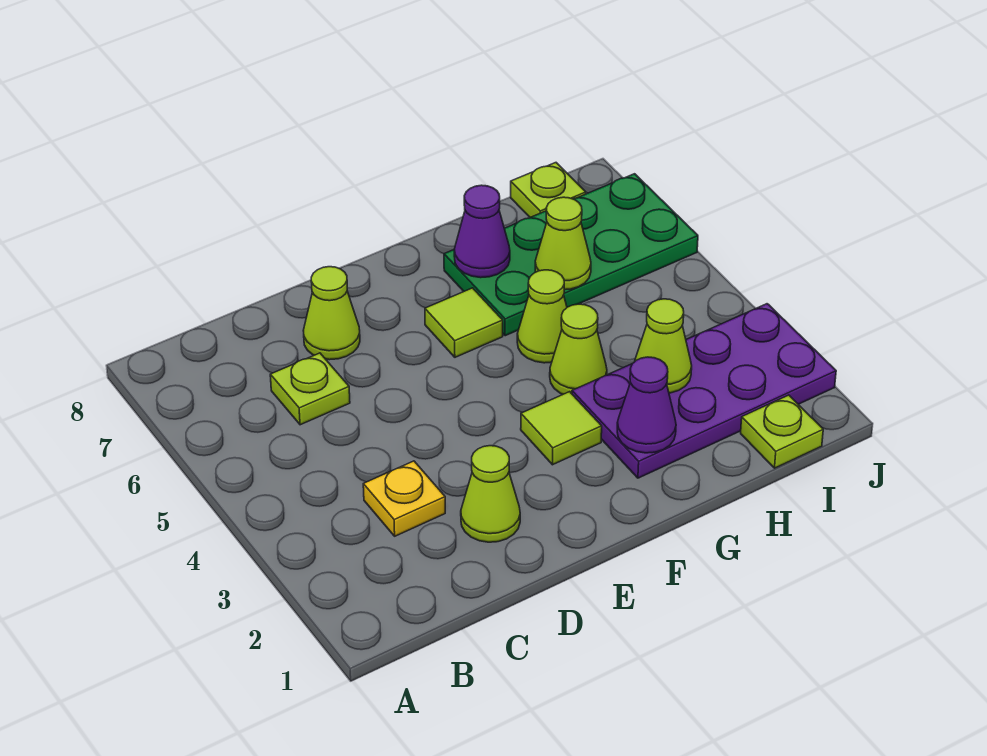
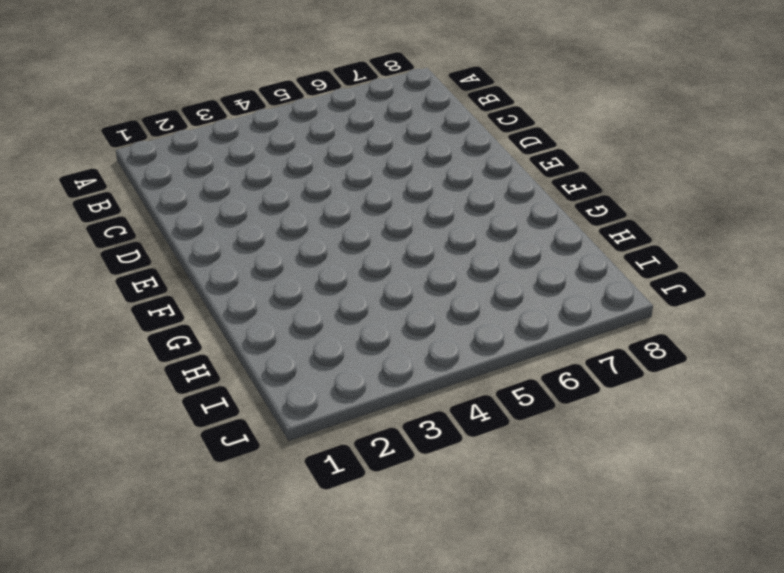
none -> yellow plate C3 level 1
none -> lime plate C6 level 1
none -> lime cone D2 level 1

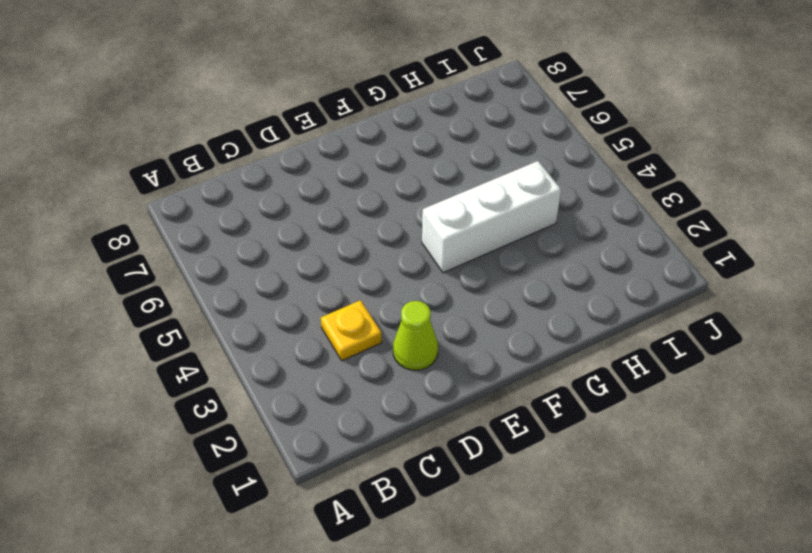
white brick F4:H4 level 1 -> lime cone G4 level 1
none -> lime plate C6 level 1
none -> lime cone D7 level 1
none -> lime tile F3 level 1

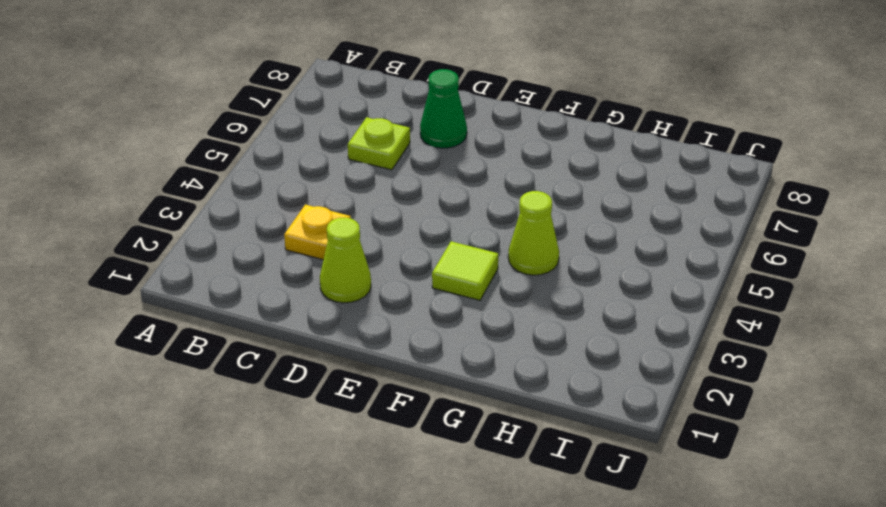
green cone D7 level 1 -> lime cone D7 level 1
none -> lime tile F6 level 1
none -> purple plate G2:J3 level 1
none -> lime cone G5 level 1

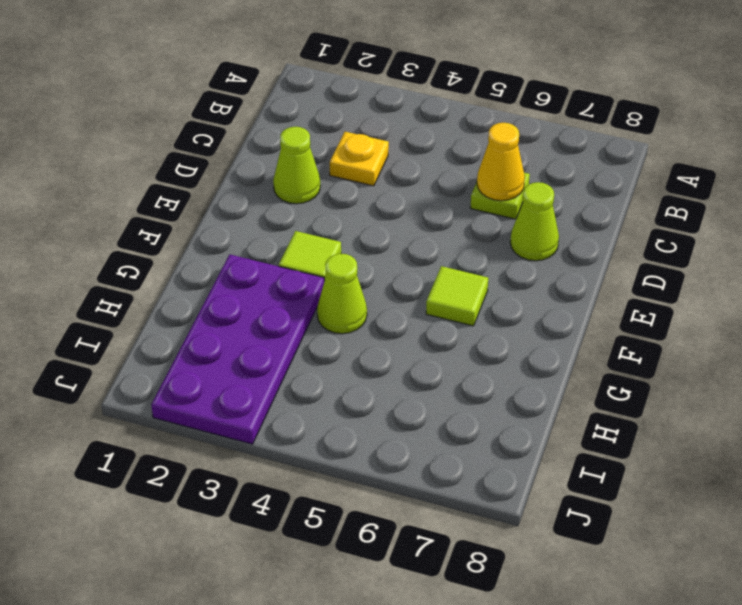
yellow cone C6 level 2 -> none
none -> lime cone G5 level 1
none -> green plate G6:J7 level 1
none -> lime plate I1 level 1

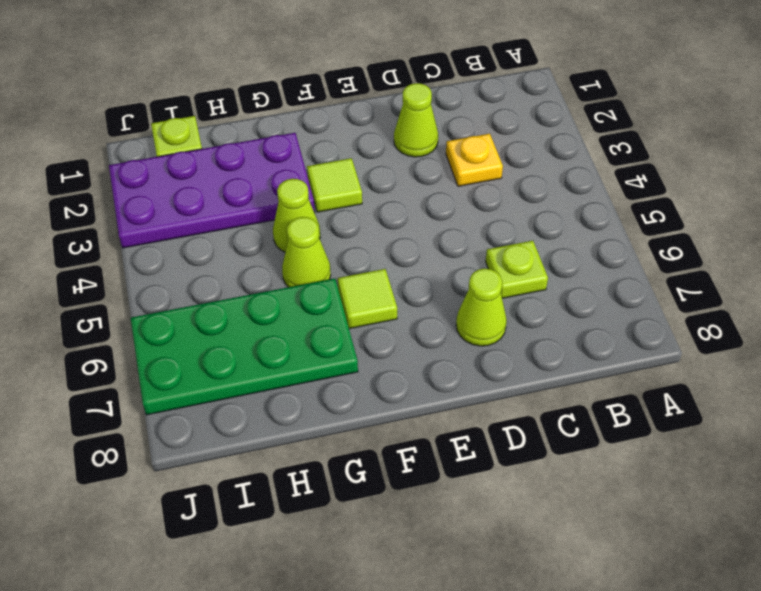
none -> lime plate I8 level 1
none -> purple cone G2 level 2
none -> purple cone G7 level 2

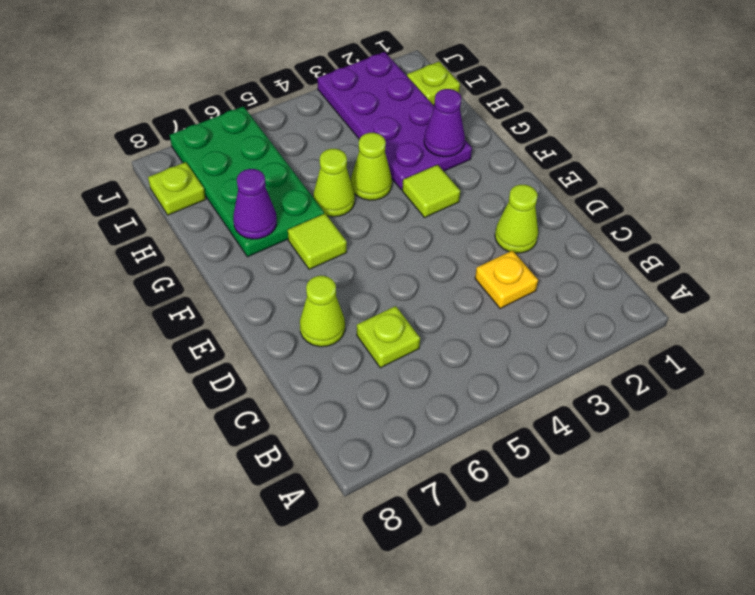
none -> lime cone H3 level 2
none -> lime cone H6 level 2

